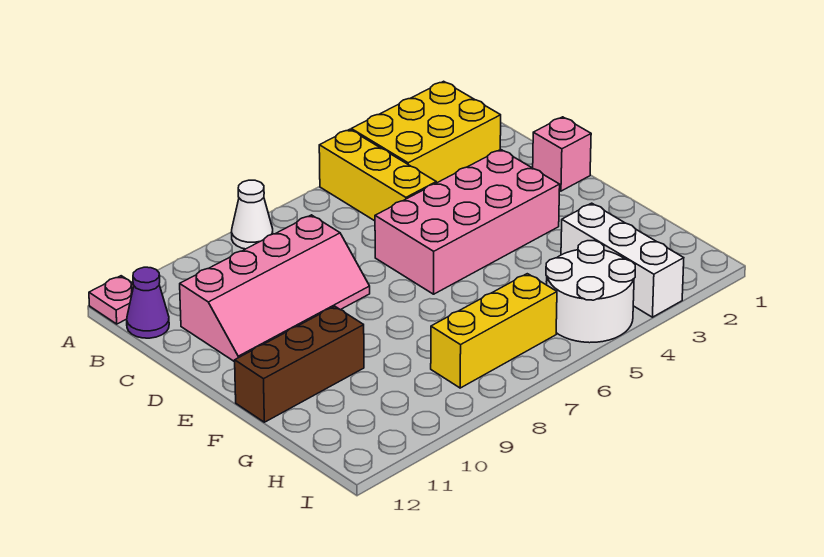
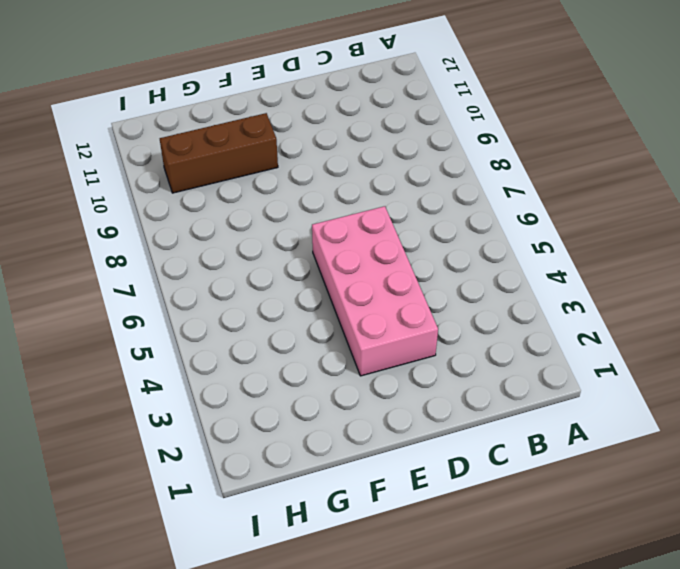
brown brick F10:H10 level 1 -> brown brick F10:F12 level 1
none -> yellow brick A2:B4 level 1
none -> yellow brick A5:C5 level 1
none -> white cone A8 level 1

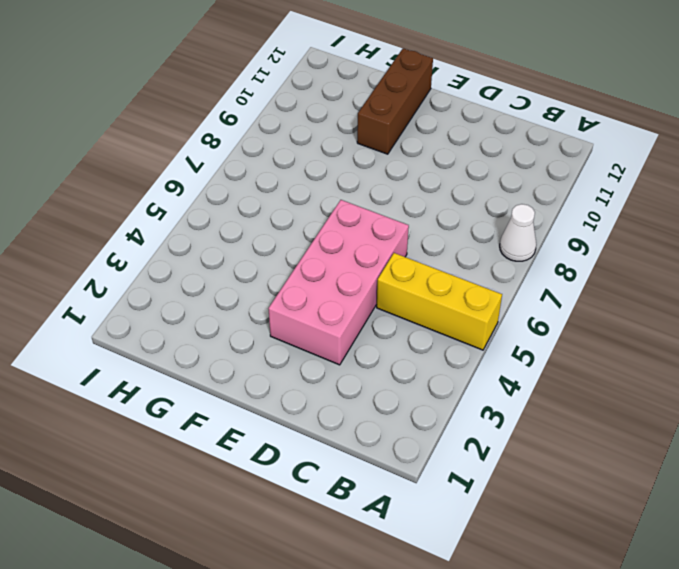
none -> yellow brick A2:B4 level 1
none -> pink plate A12 level 1
none -> purple cone B12 level 1

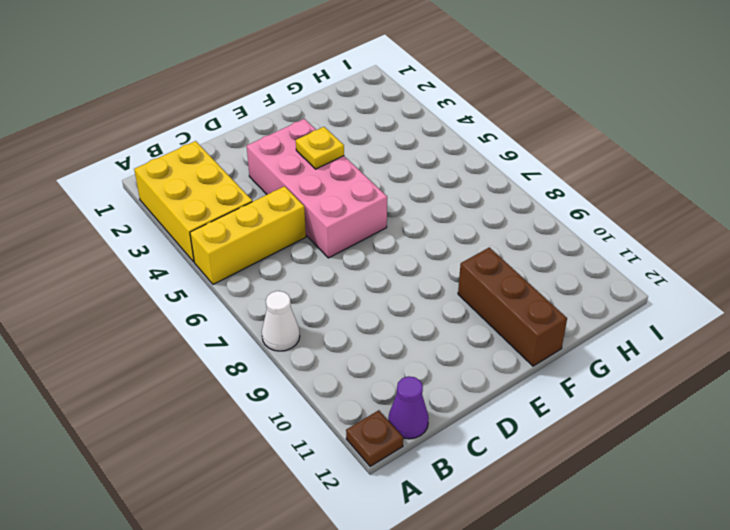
brown plate A12 level 1 -> pink plate A12 level 1
yellow plate E4 level 2 -> none
none -> pink slope C8:D11 level 1 top C
none -> pink brick D1 level 1
none -> white brick G3:I3 level 1

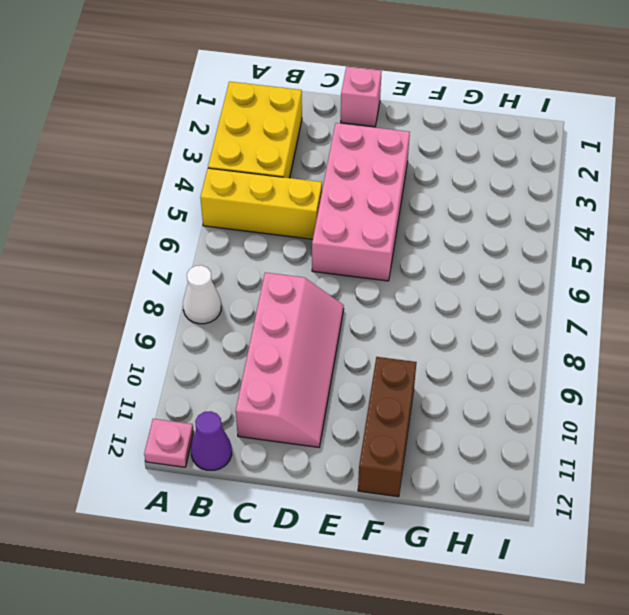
none -> white brick G3:I3 level 1
none -> white round brick H4:I5 level 1
none -> yellow brick H6:H8 level 1

